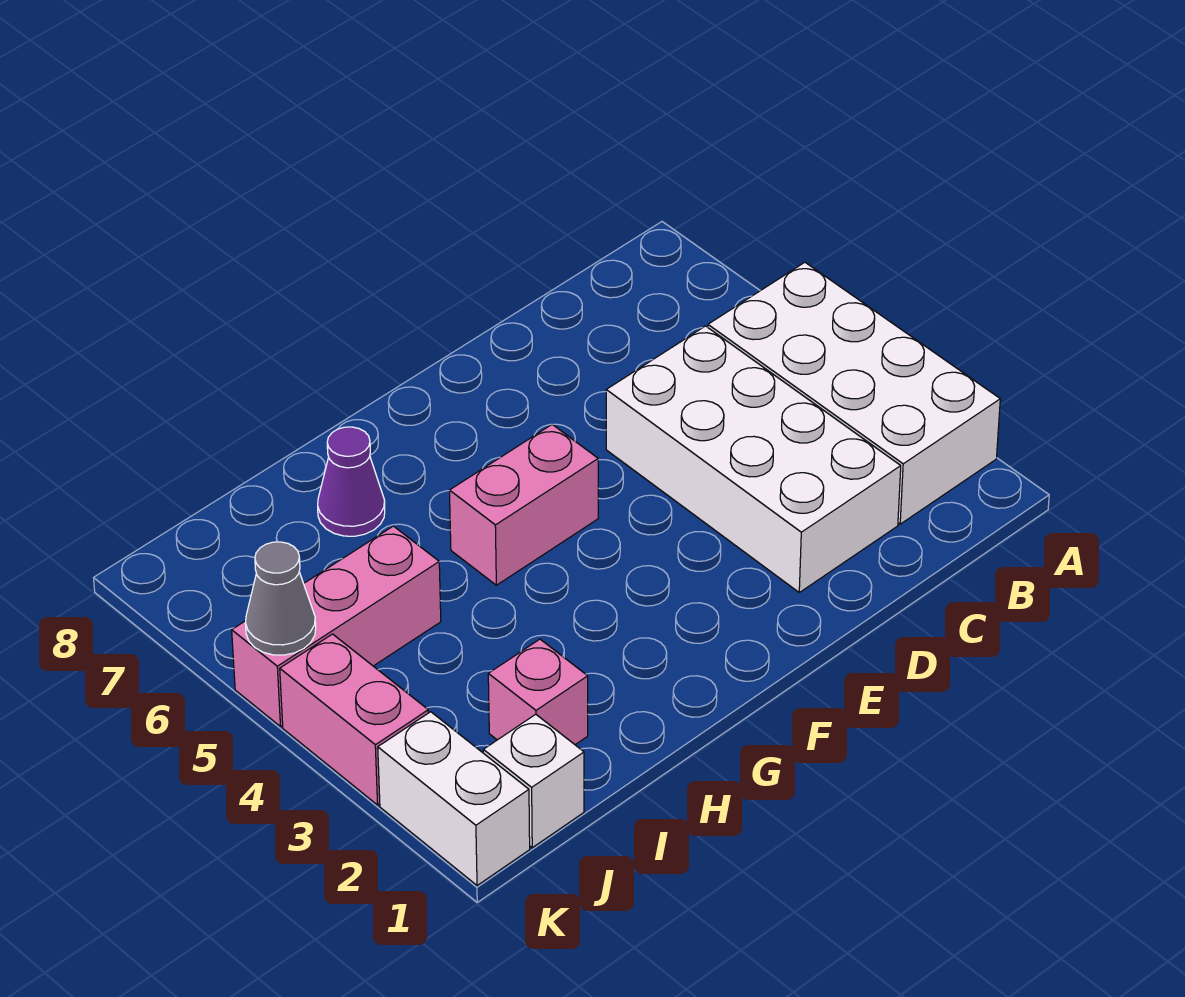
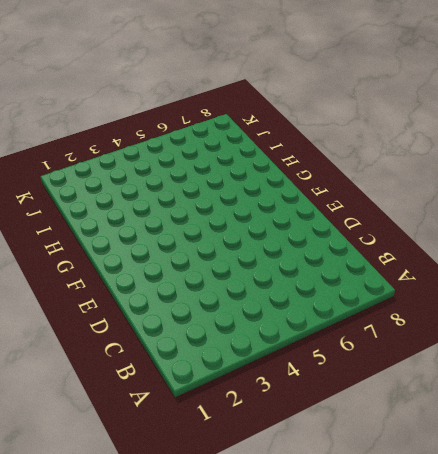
none -> white brick A2:B5 level 1
none -> white brick C2:D5 level 1

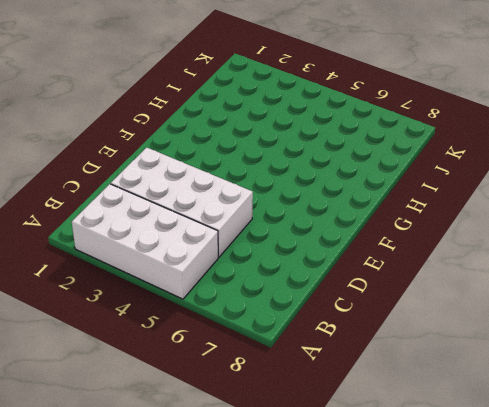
none -> pink brick F5:G5 level 1
none -> purple cone H7 level 1

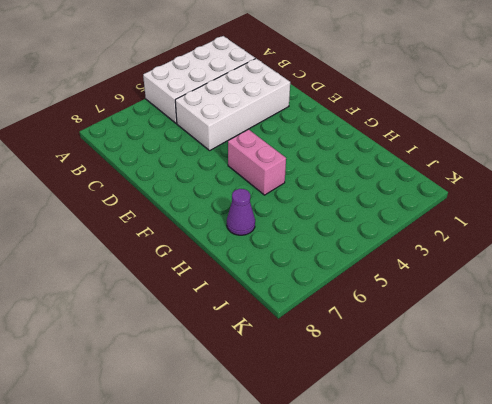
none -> pink brick I2 level 1
none -> pink brick I5:K5 level 1

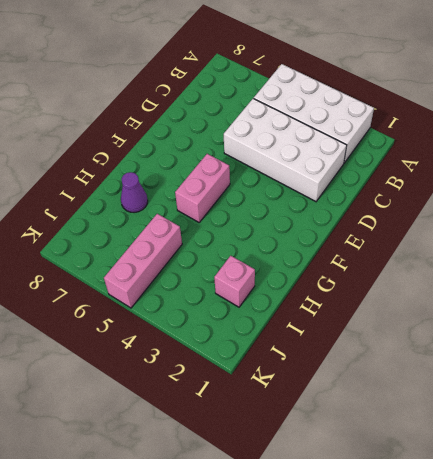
none -> white brick J1 level 1
none -> white brick K1:K2 level 1

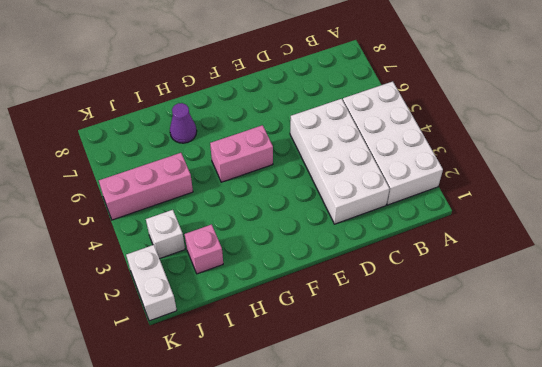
white brick J3 level 1 -> white brick J1 level 1
none -> pink brick K3:K4 level 1
none -> grey cone K5 level 2

